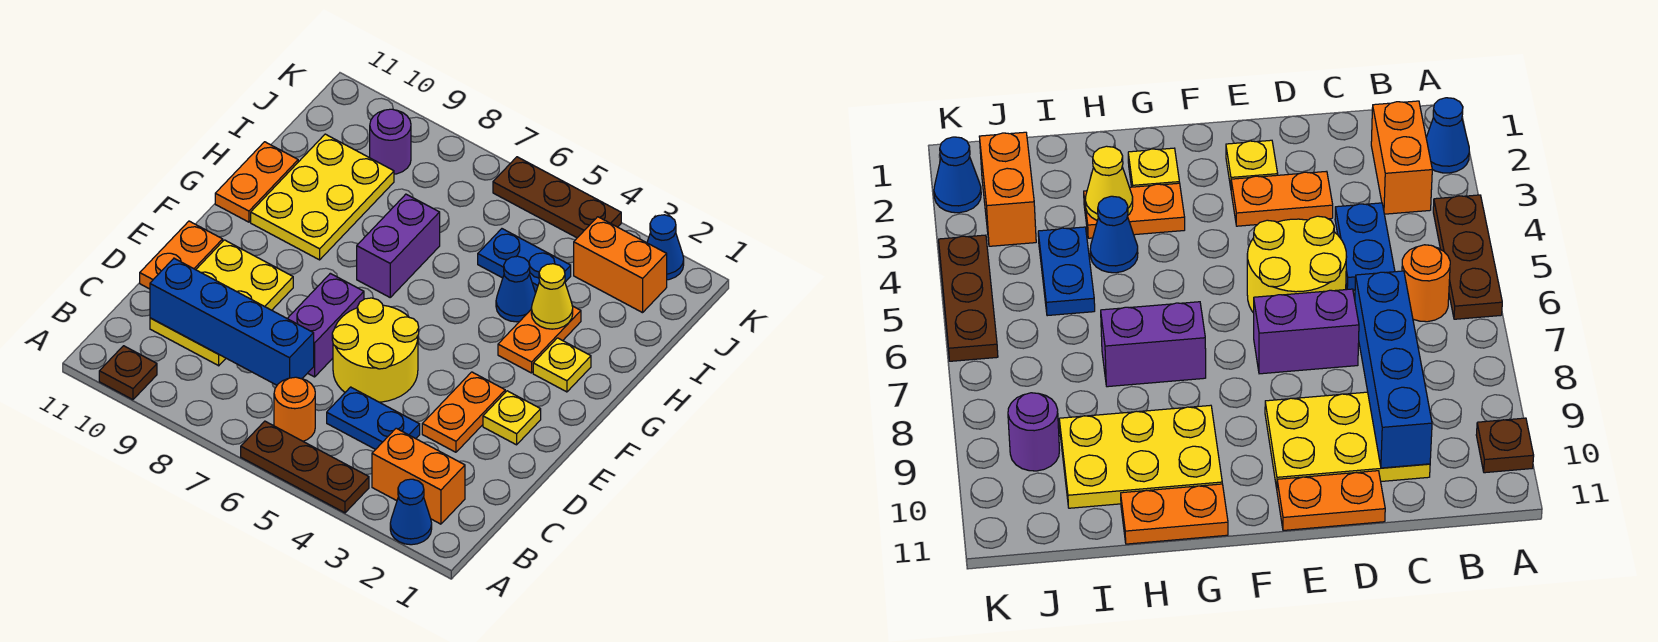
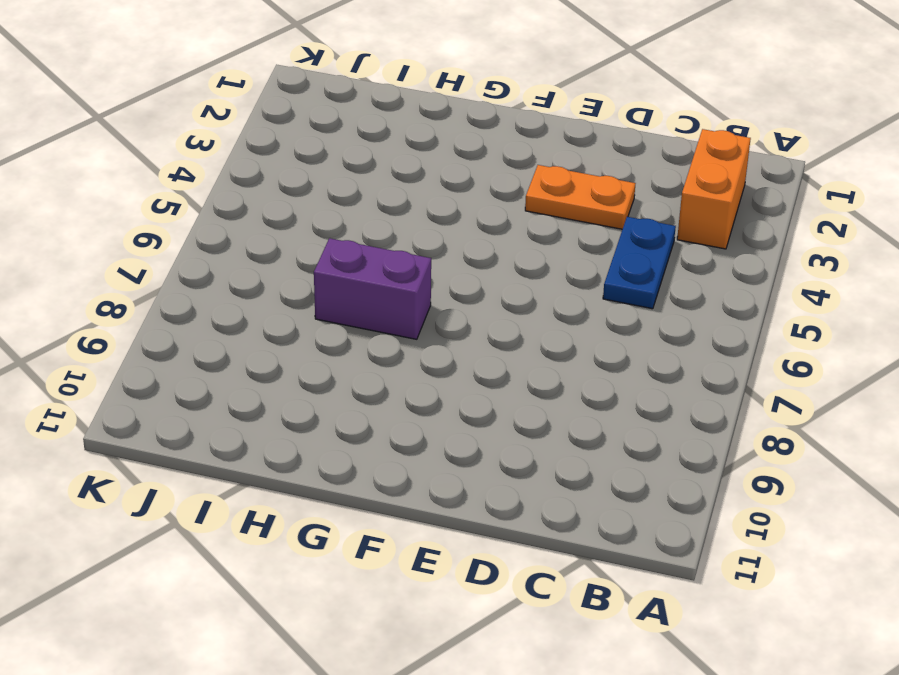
none -> blue cone A2 level 1
none -> brown plate A4:A6 level 1
none -> brown plate A10 level 1

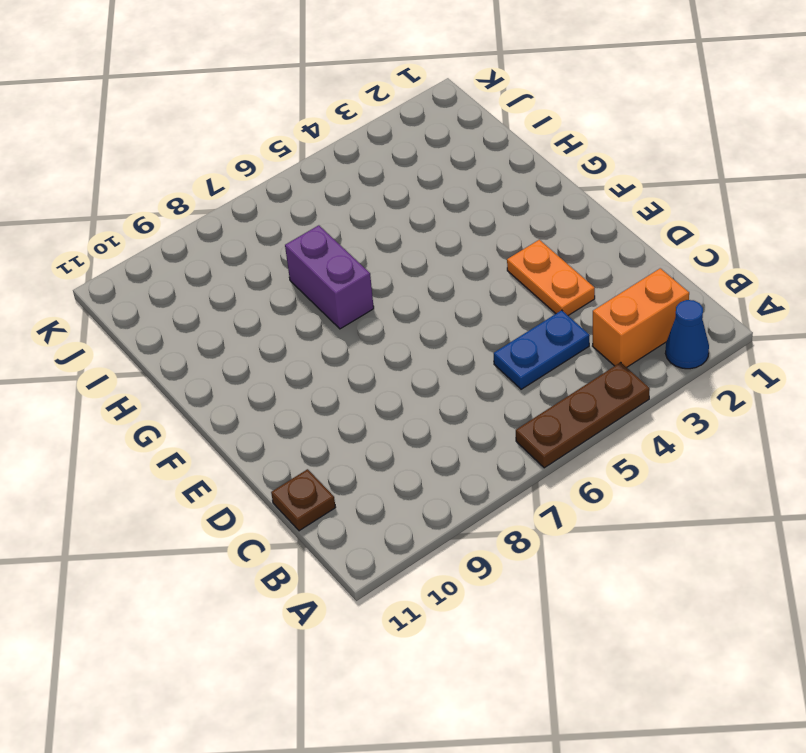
brown plate C11 level 1 -> brown plate A10 level 1
none -> orange round brick B6 level 1
none -> yellow plate C9:E10 level 1
none -> yellow round brick D5:E6 level 1

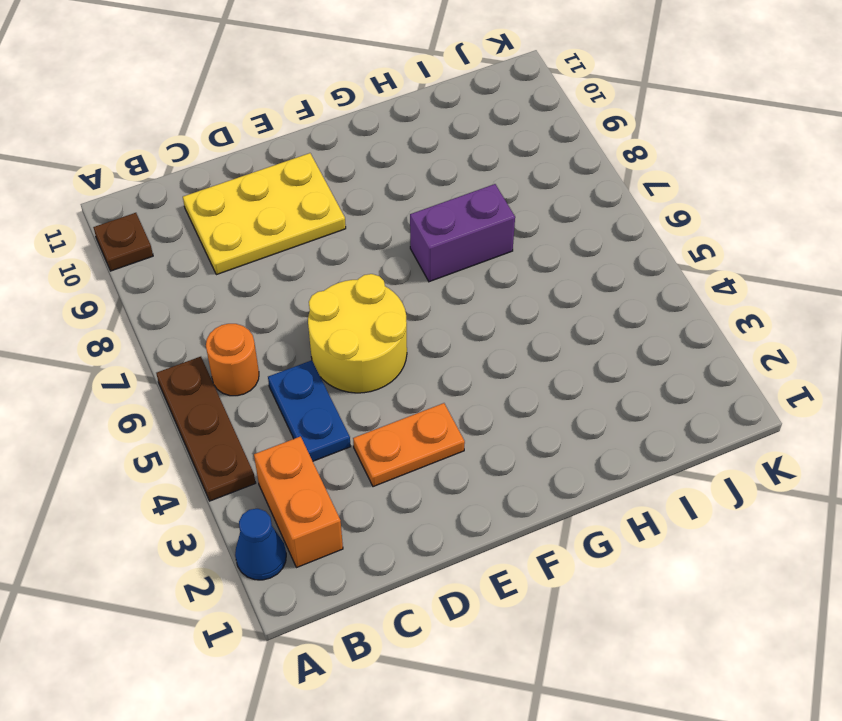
none -> purple brick D7:E7 level 1
none -> orange plate D11:E11 level 1
none -> yellow plate E2 level 1

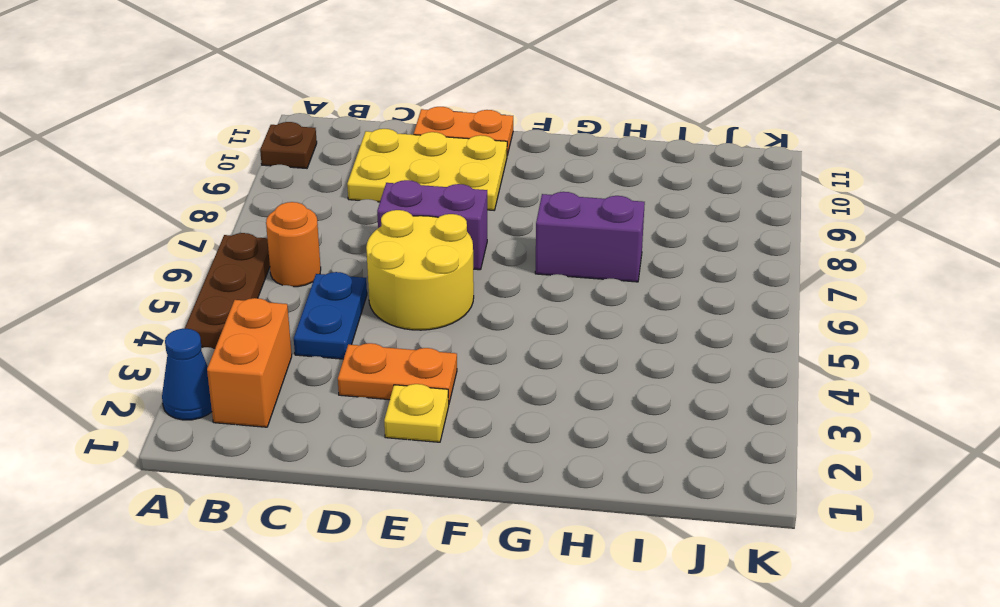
none -> yellow plate G2 level 1
none -> orange plate G3:H3 level 1
none -> yellow plate G9:I10 level 1

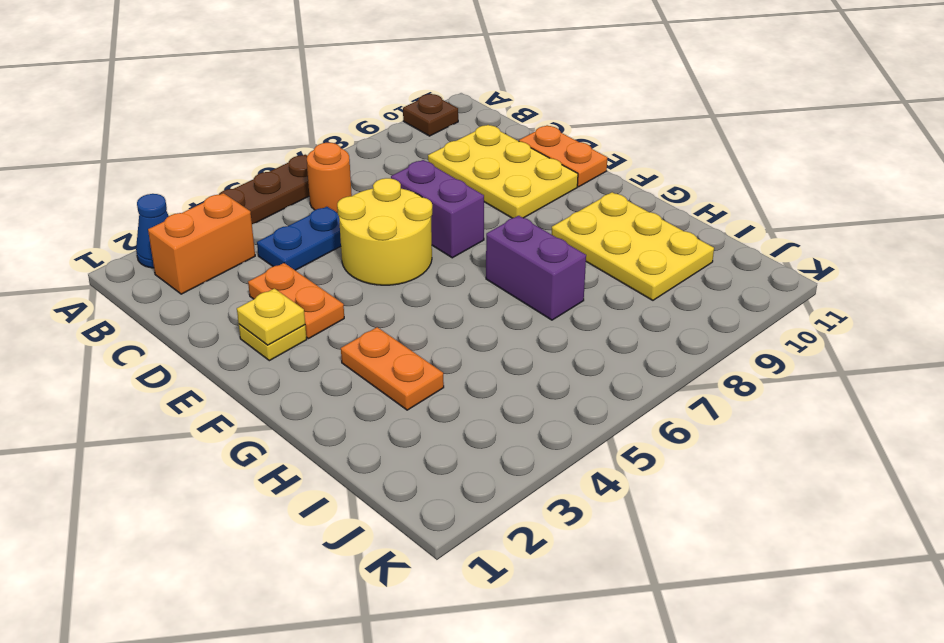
yellow plate E2 level 2 -> yellow plate G2 level 1
none -> orange plate G11:H11 level 1
none -> blue cone H4 level 1
none -> blue plate I4:I5 level 1

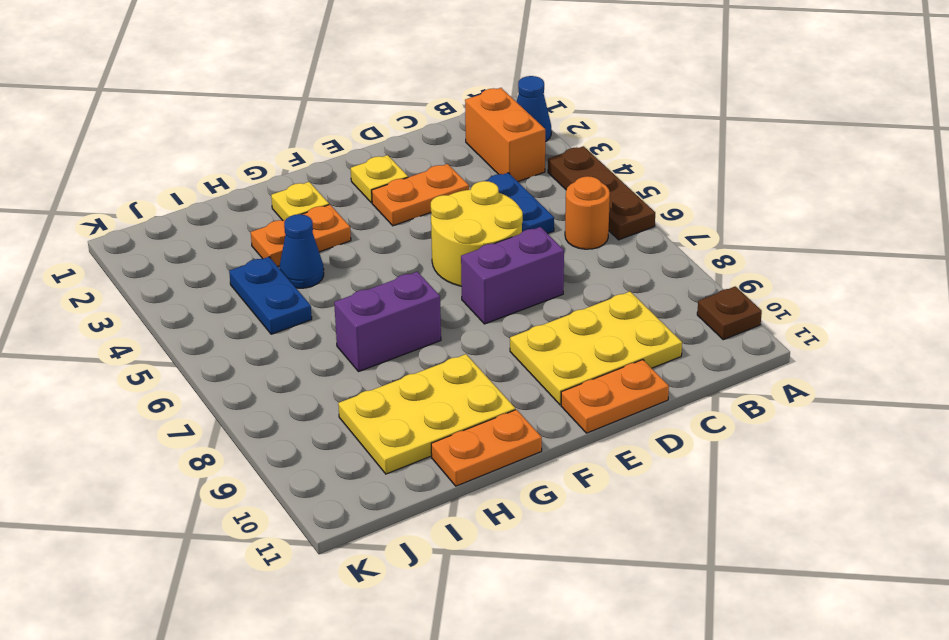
none -> orange brick J2:J3 level 1
none -> purple round brick J9 level 1
none -> blue cone K2 level 1

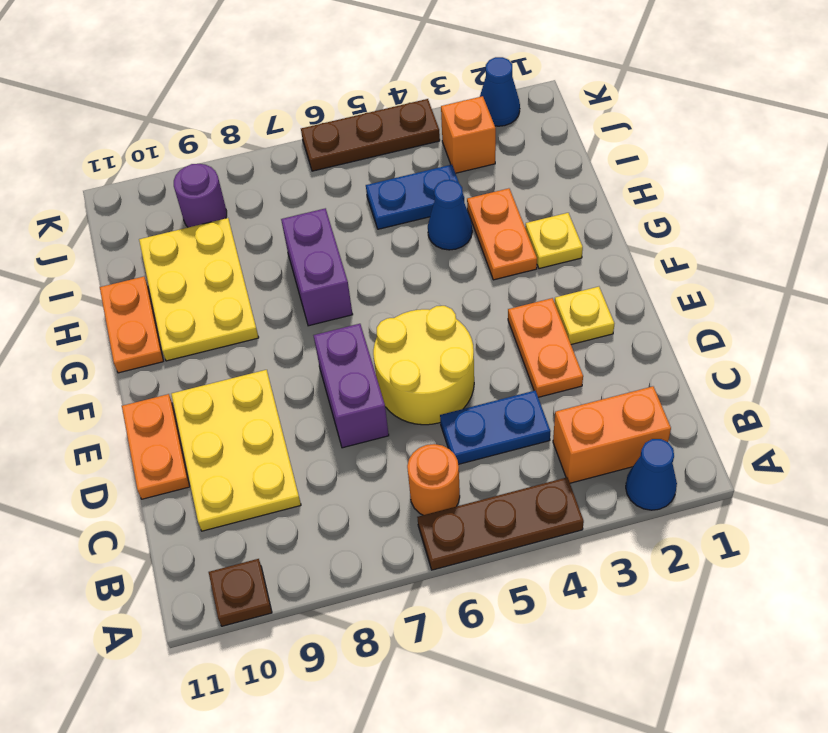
orange brick J3 level 1 -> orange brick J2:J3 level 1
none -> blue brick C7:C10 level 2
none -> yellow cone H3 level 2

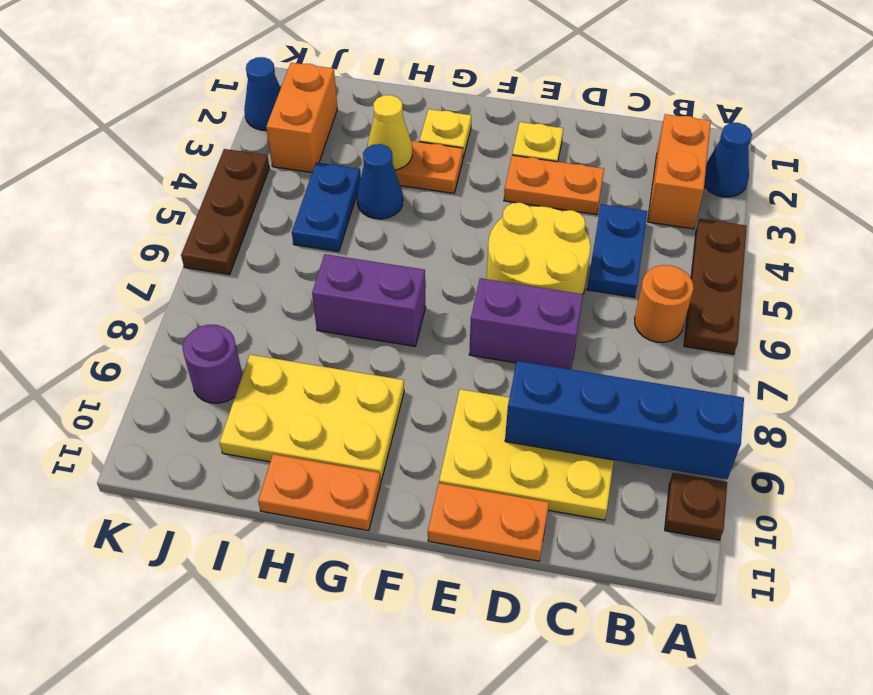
blue brick A9:D9 level 2 -> blue brick C7:C10 level 2

